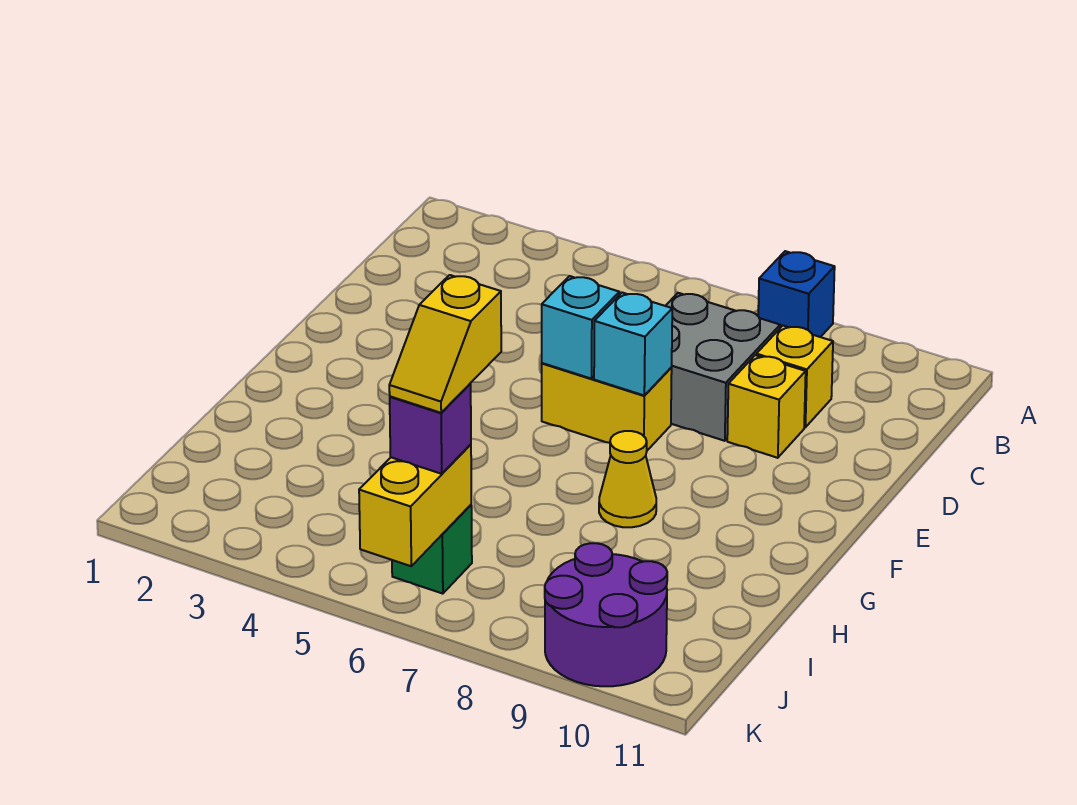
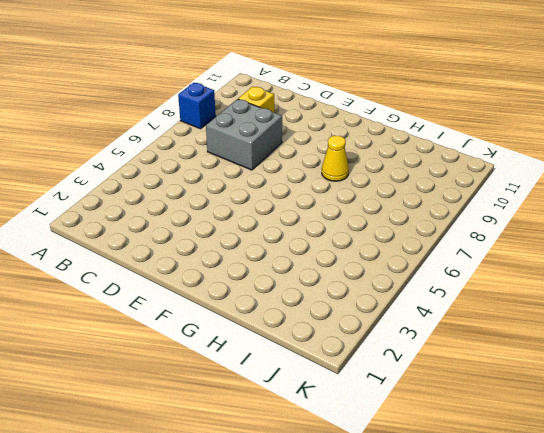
none -> yellow brick D9 level 1
none -> yellow brick E6:E7 level 1
none -> green brick J6 level 1

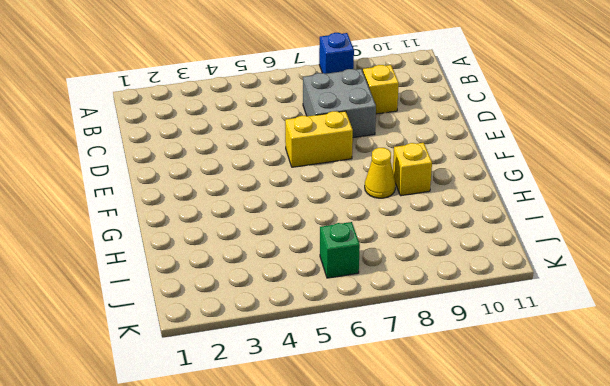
yellow brick G9 level 1 -> yellow brick D9 level 1
none -> purple round brick J9:K10 level 1
none -> cyan brick E6 level 2
none -> cyan brick E7 level 2

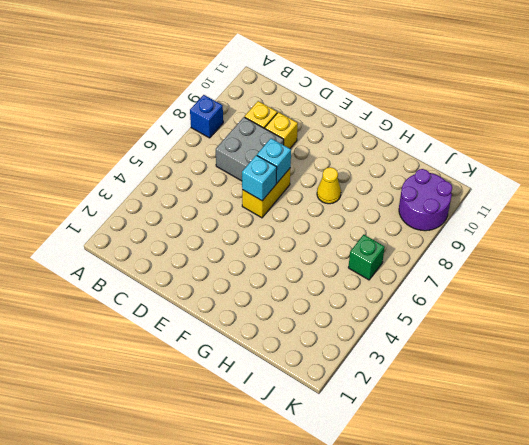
none -> yellow brick J6:K6 level 2
none -> purple brick J6 level 3
none -> yellow slope I6:J6 level 4 top I

